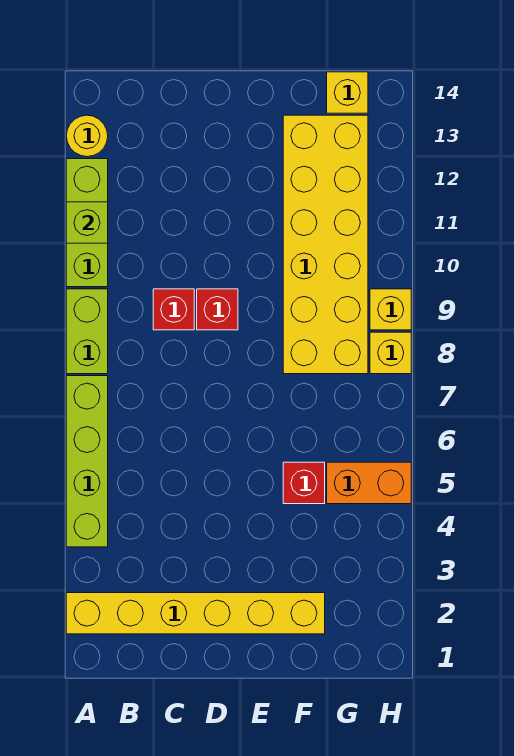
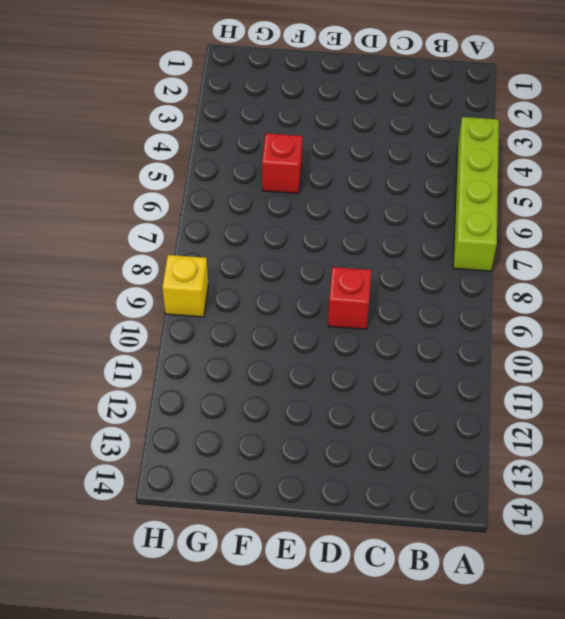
none -> yellow brick A2:F2 level 1
none -> lime brick A8:A9 level 1
none -> lime brick A10:A12 level 1

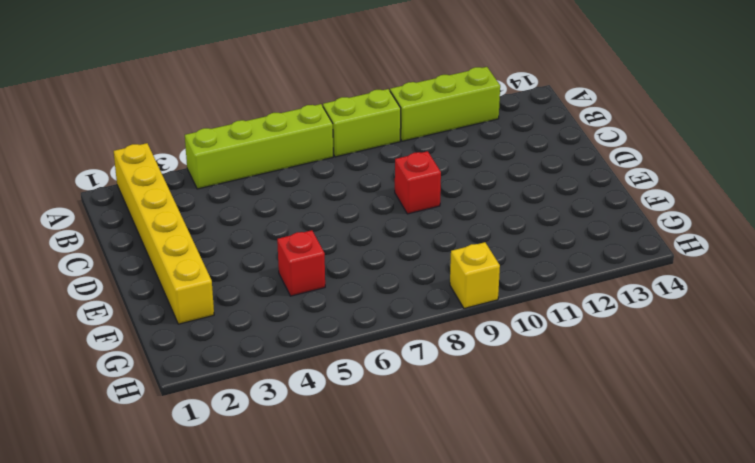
none -> yellow round brick A13 level 1
none -> red brick C9 level 1
none -> yellow brick F8:G13 level 1

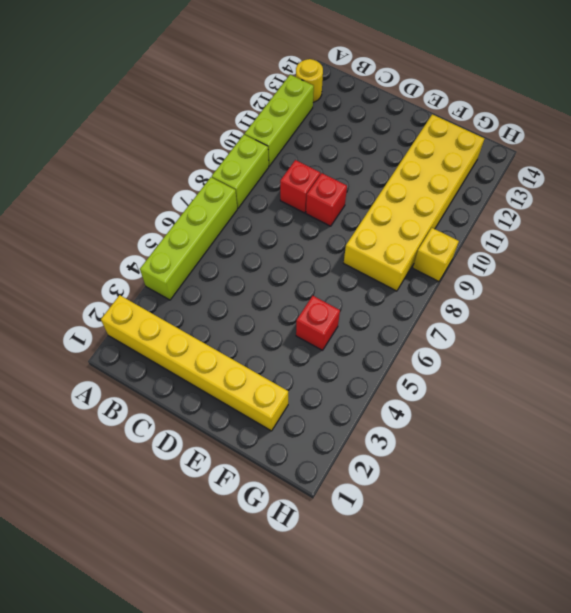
none -> orange brick G5:H5 level 1
none -> yellow brick G14 level 1
none -> yellow brick H8 level 1

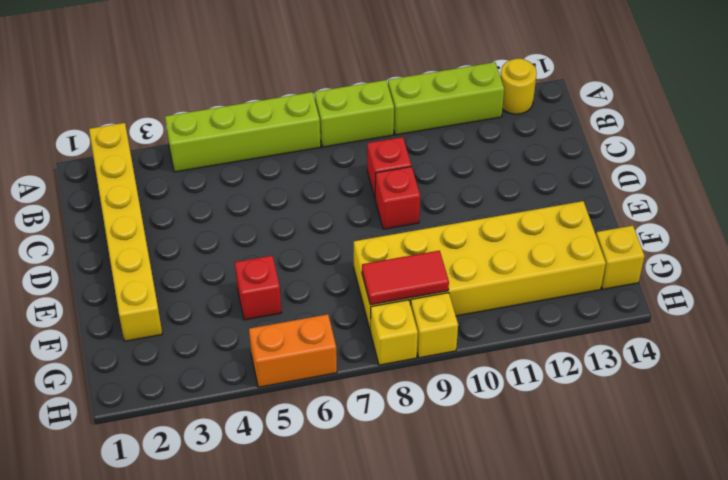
red tile G8:G9 level 2 -> none
orange brick H5:H6 level 1 -> orange brick G5:H5 level 1
none -> lime brick A11 level 2

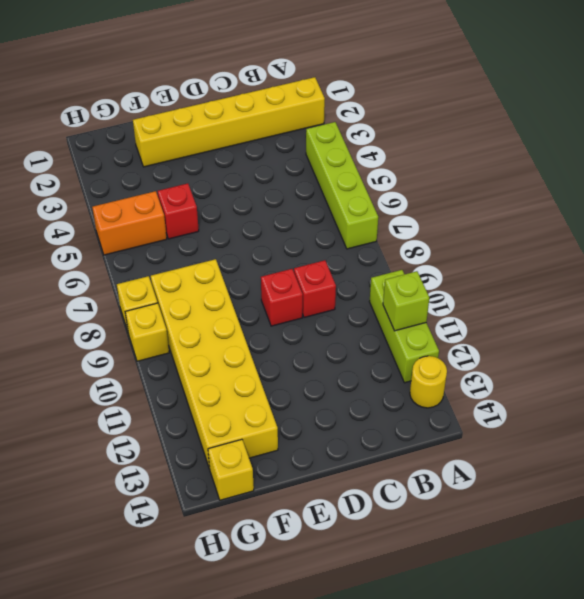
none -> lime brick A8:A9 level 1

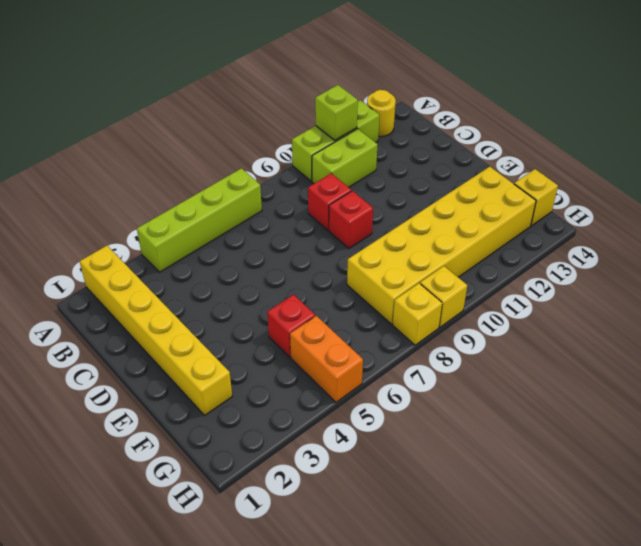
lime brick B10:B11 level 1 -> lime brick A8:A9 level 1

